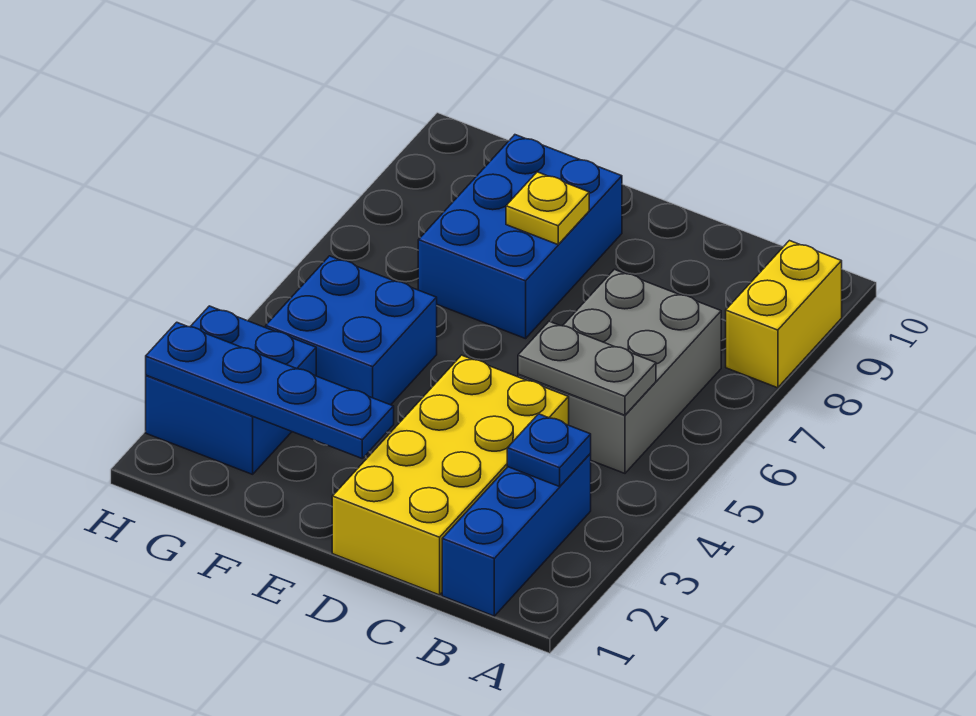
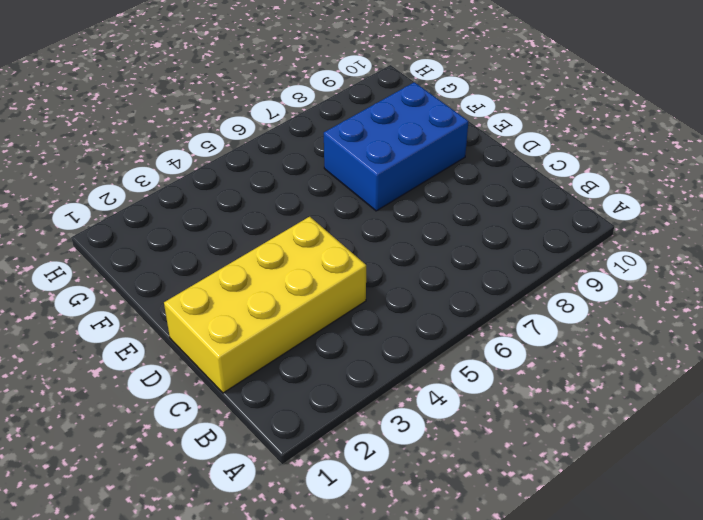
none -> yellow brick A8:A9 level 1
none -> blue brick B1:B3 level 1

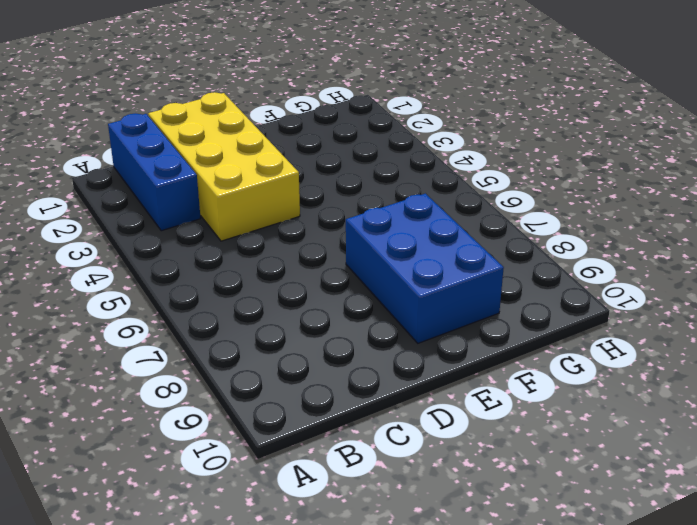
none -> yellow brick A8:A9 level 1
none -> grey brick B5:C7 level 1

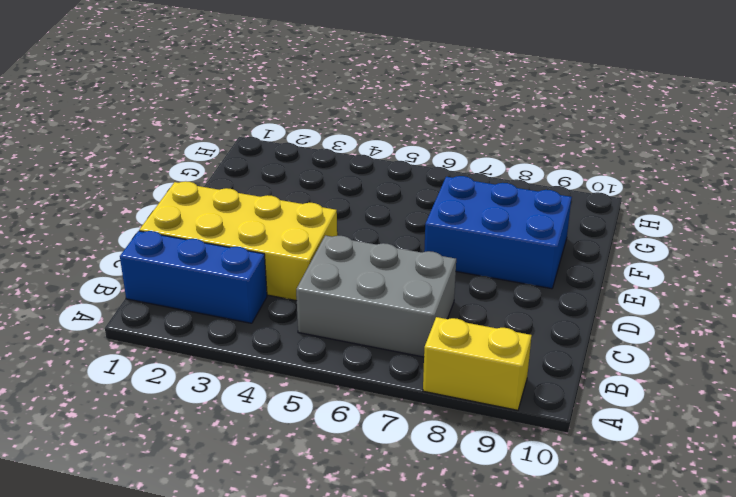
none -> blue brick F4:G5 level 1
none -> blue brick G2:H3 level 1

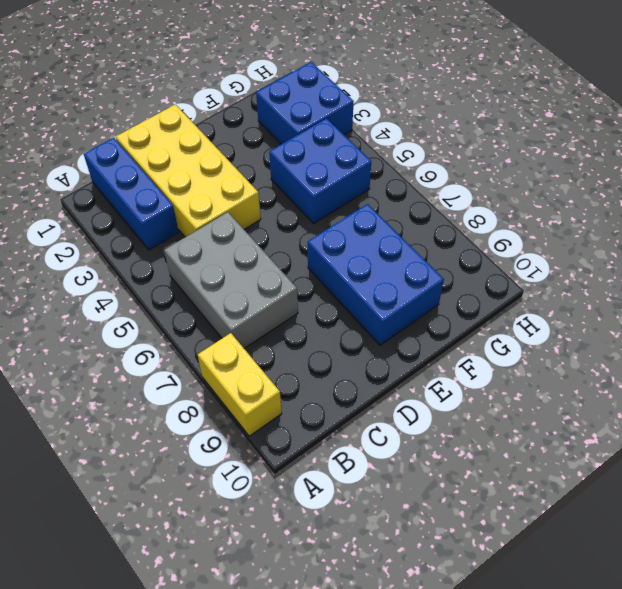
none -> blue plate B3 level 2
none -> grey plate B5:C5 level 2

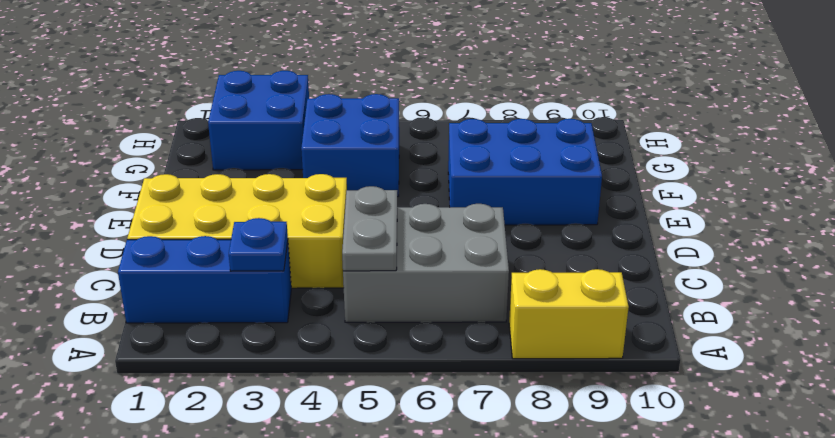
none -> blue plate E2:H2 level 2
none -> yellow plate E8 level 2

